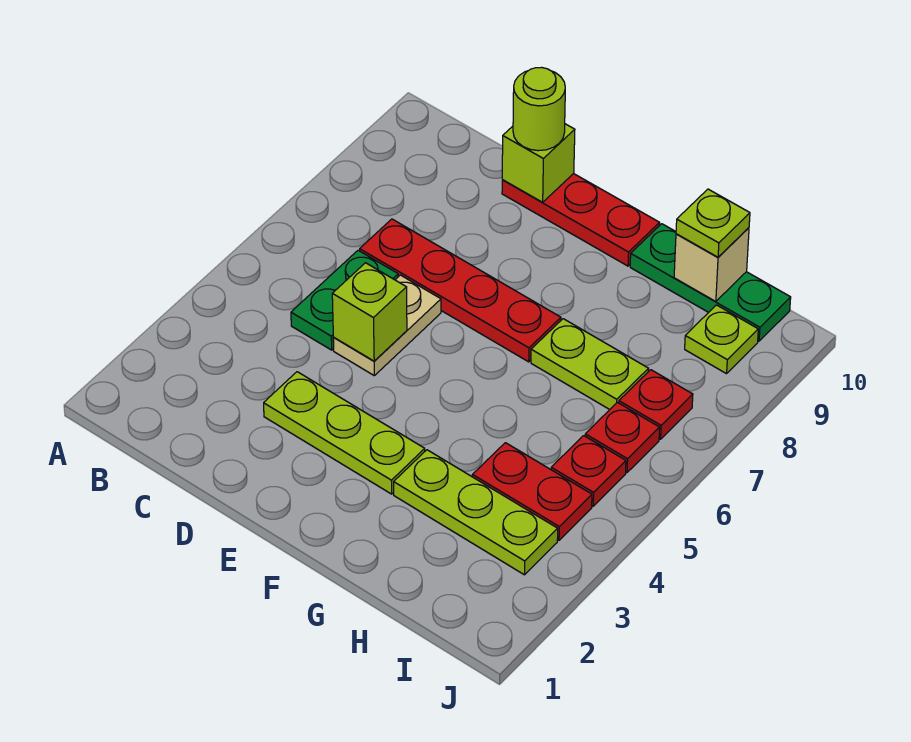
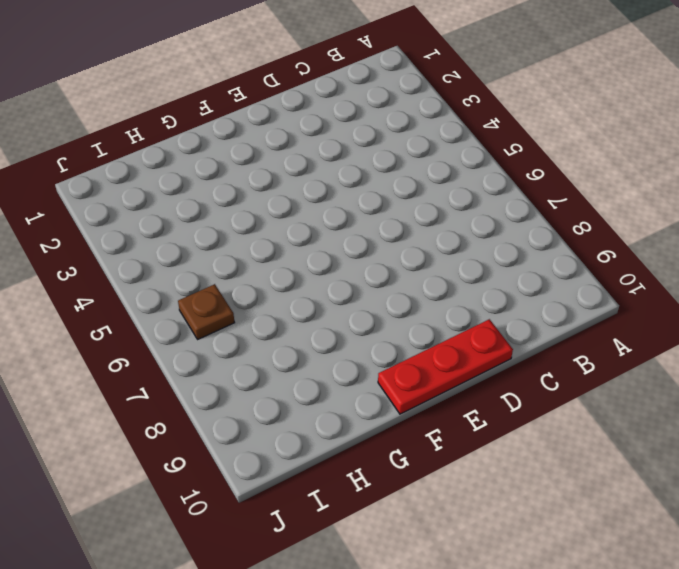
brown plate I6 level 1 -> red plate I6 level 1
none -> green plate C5:C6 level 1
none -> red plate C7:F7 level 1
none -> lime plate D3:F3 level 1

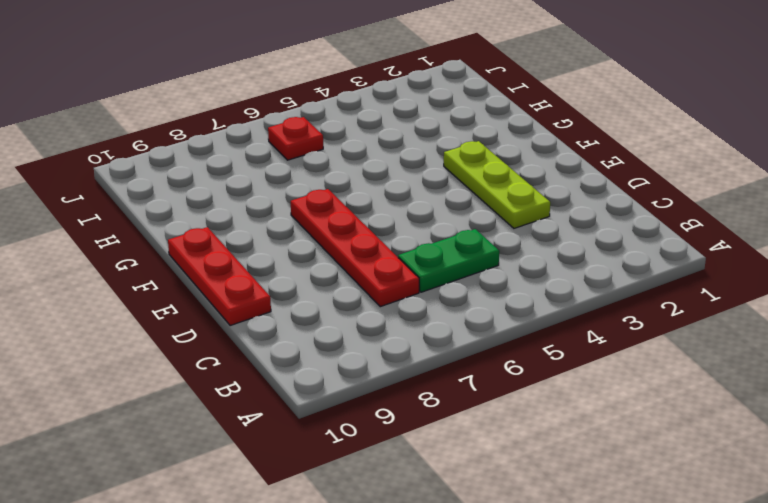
none -> tan plate D5:D6 level 1
none -> lime plate G3:I3 level 1
none -> lime plate G7:H7 level 1

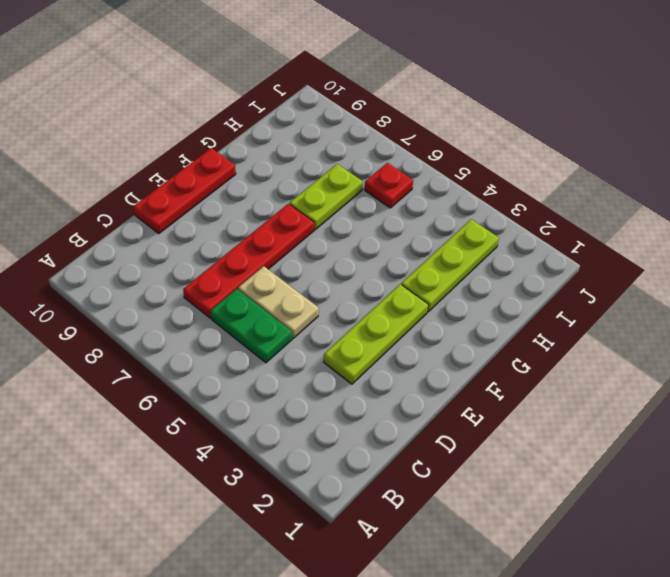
none -> green plate G10:I10 level 1
none -> red plate H4:I4 level 1
none -> red plate I5 level 1

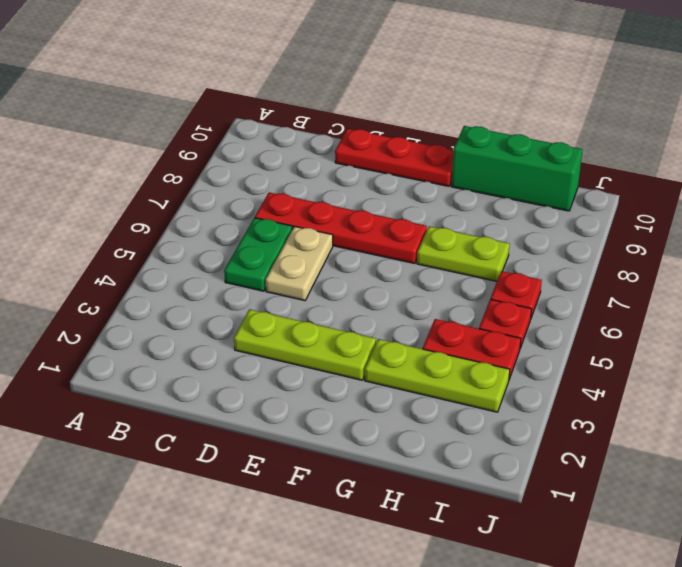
green brick G10:I10 level 1 -> green plate G10:I10 level 1
none -> red plate I7 level 1
none -> lime plate I9 level 1
none -> lime brick D5 level 2

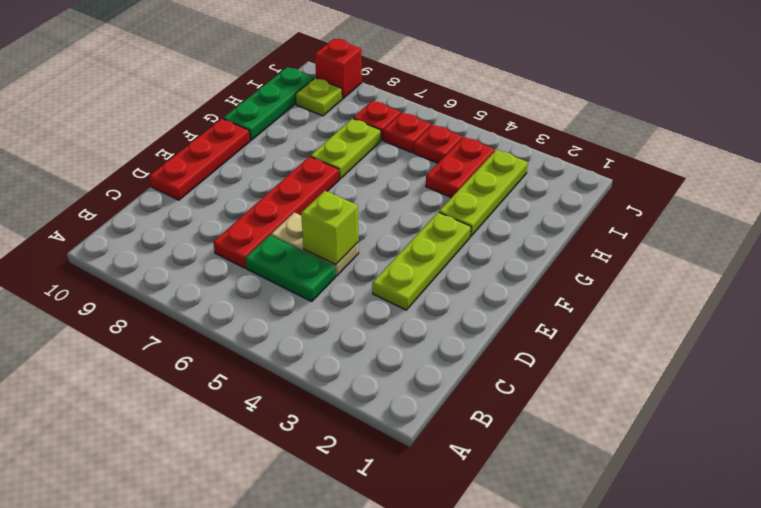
red brick J9 level 1 -> none
none -> lime brick D10 level 2
none -> tan brick H10 level 2
none -> lime round brick D10 level 3

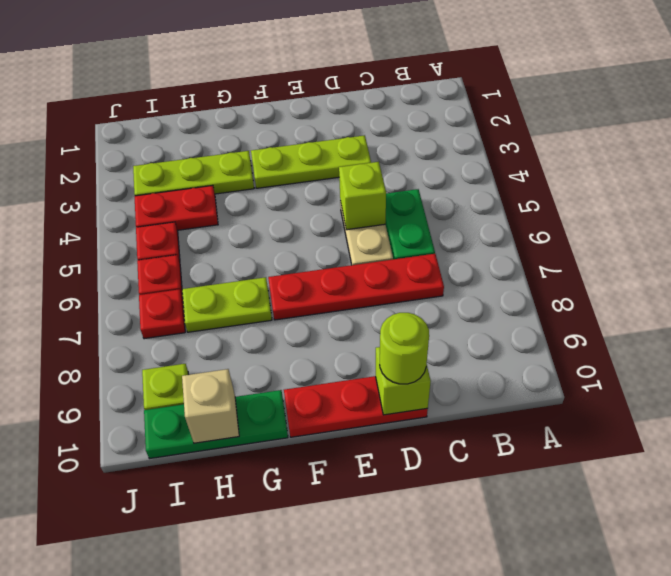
none -> lime plate H10 level 3

